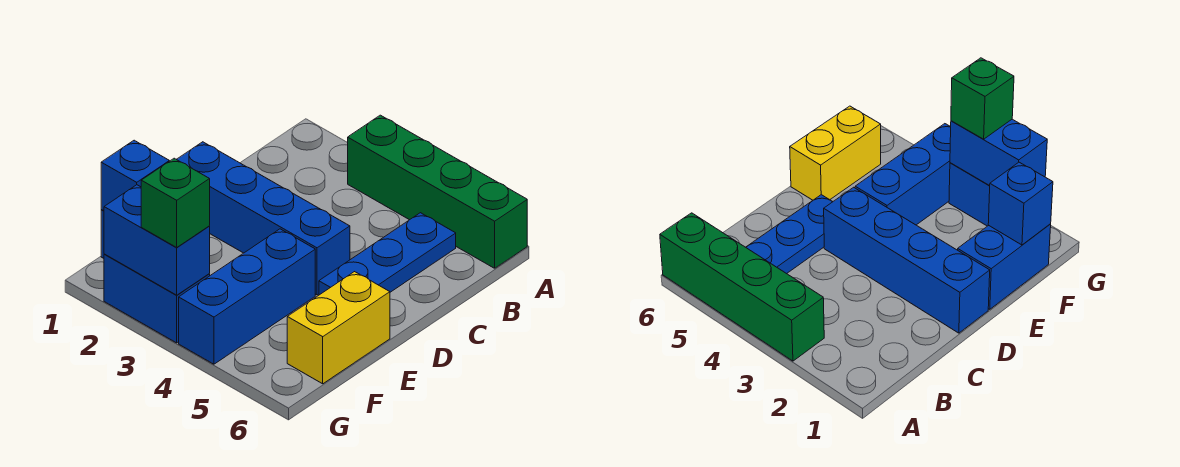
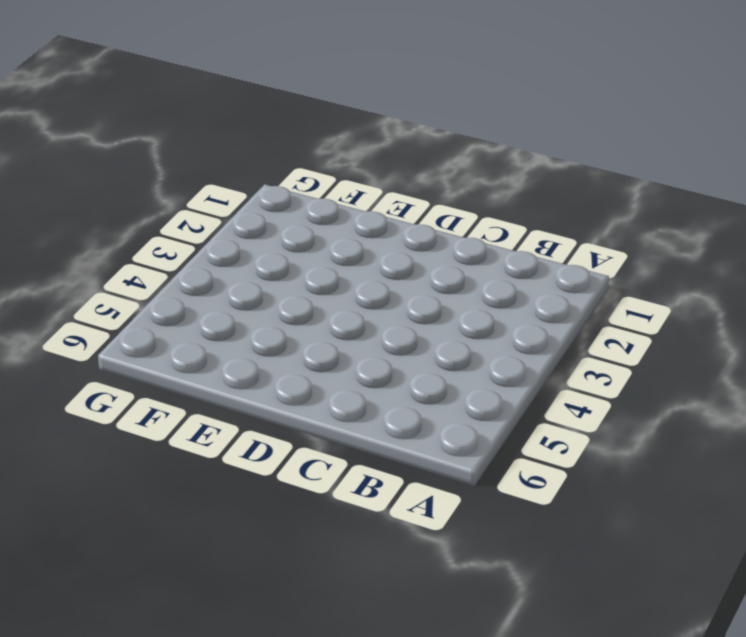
none -> green brick A3:A6 level 1
none -> blue plate B5:D5 level 1

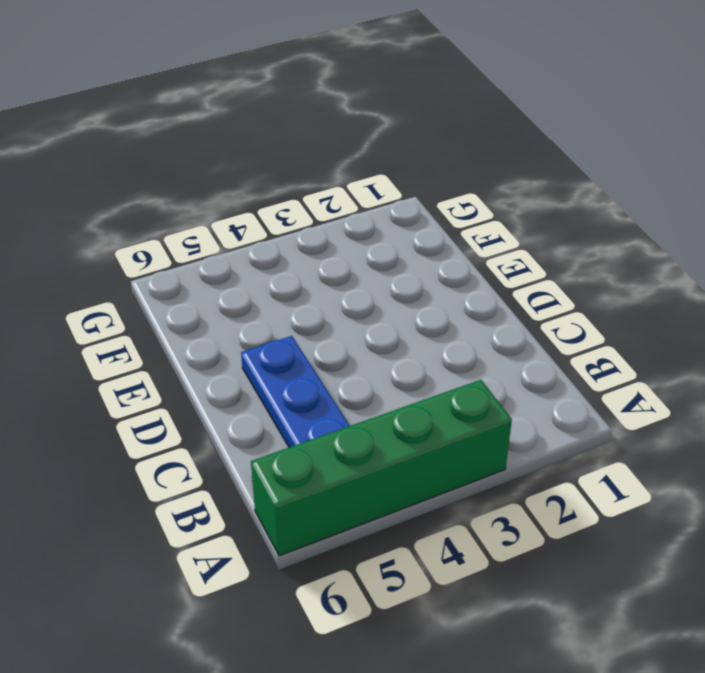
none -> blue brick D1:D4 level 1
none -> blue brick E1:F1 level 1

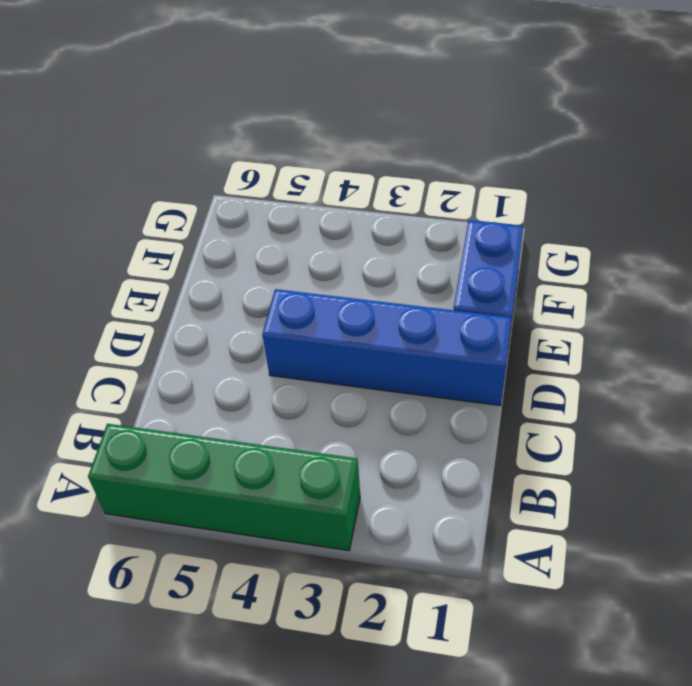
none -> blue plate B5:D5 level 1
none -> blue brick E4:G4 level 1

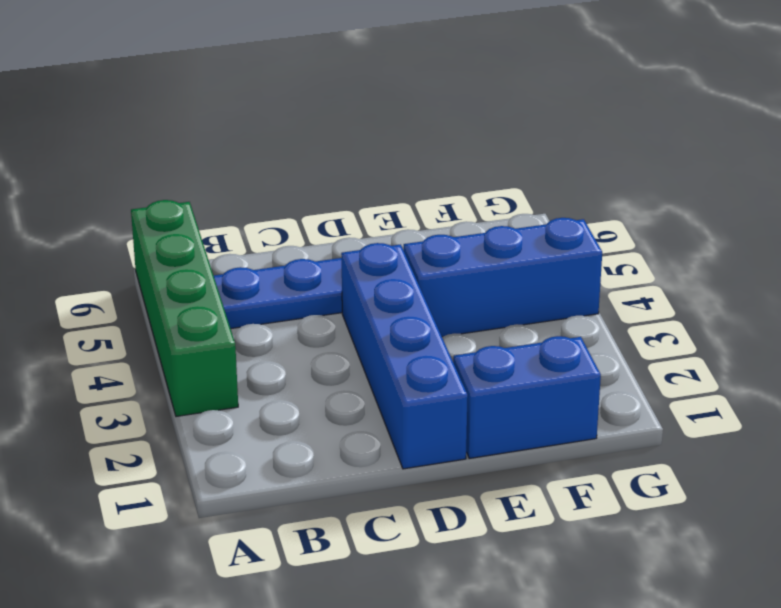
none -> yellow brick E6:F6 level 1
none -> blue brick G2:G3 level 1

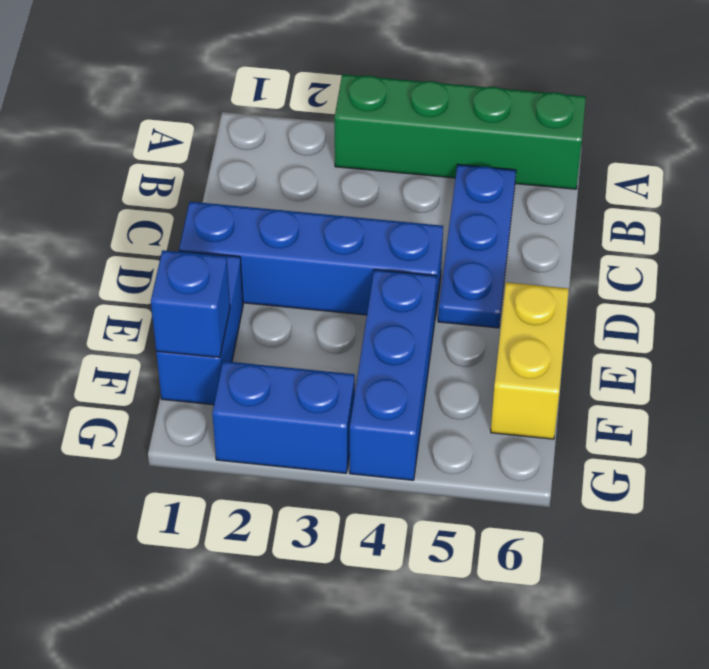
none -> blue brick G2:G3 level 2
none -> green brick G3 level 3

